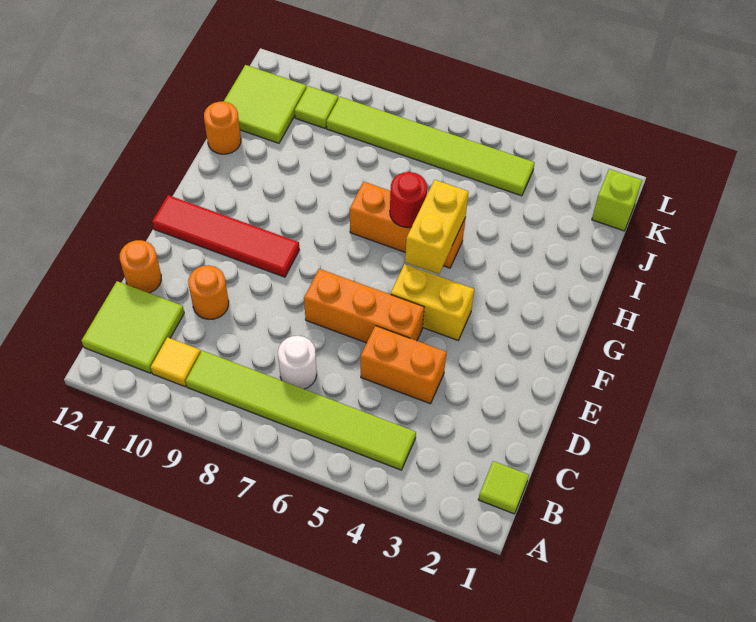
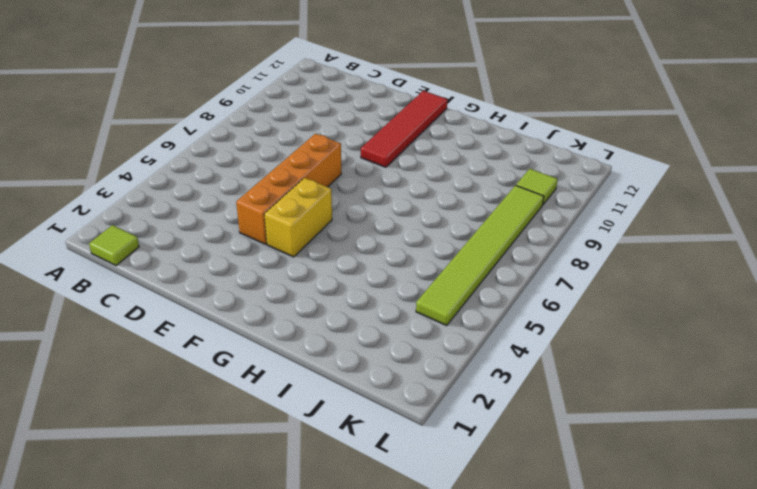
orange brick E4:E7 level 1 -> orange brick E5:E7 level 1
none -> lime tile B4:B9 level 1
none -> yellow tile B10 level 1
none -> lime tile B11:C12 level 1

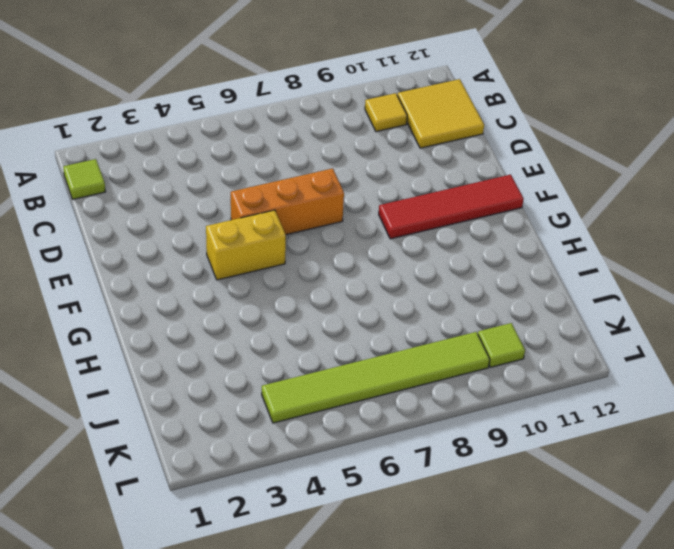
yellow tile B11:C12 level 1 -> lime tile B11:C12 level 1
none -> lime tile B4:B9 level 1
none -> white round brick C7 level 1
none -> orange brick D4:D5 level 1

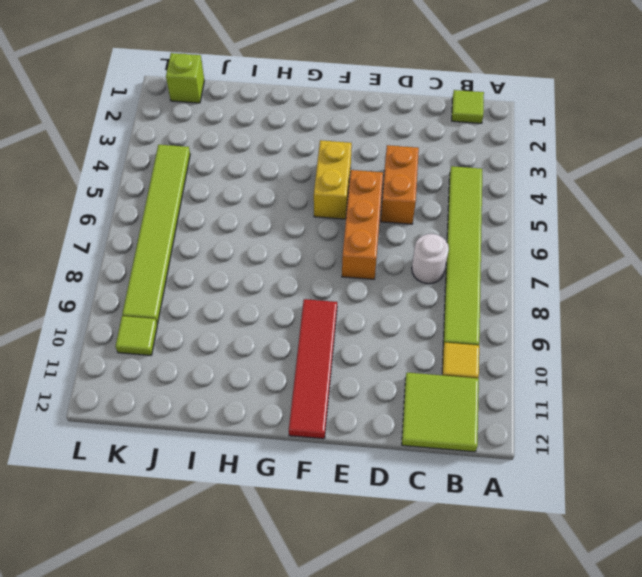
none -> orange round brick D10 level 1
none -> orange round brick D12 level 1
none -> orange brick H5:H7 level 1

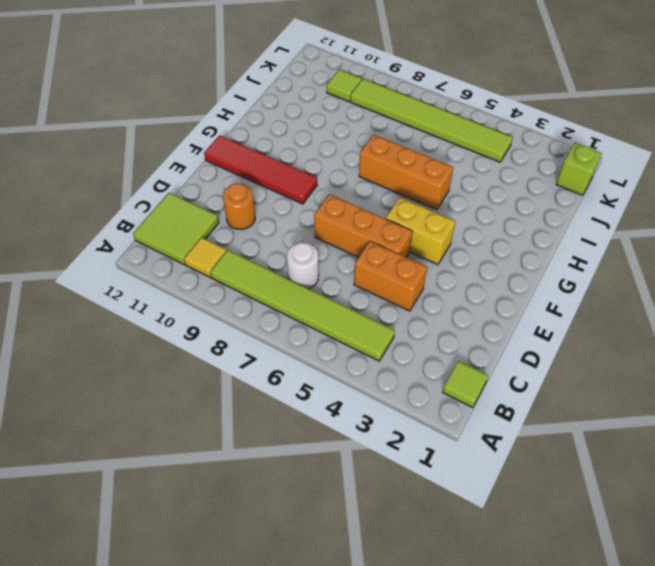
none -> orange round brick D12 level 1
none -> orange round brick I12 level 1
none -> lime tile J11:K12 level 1

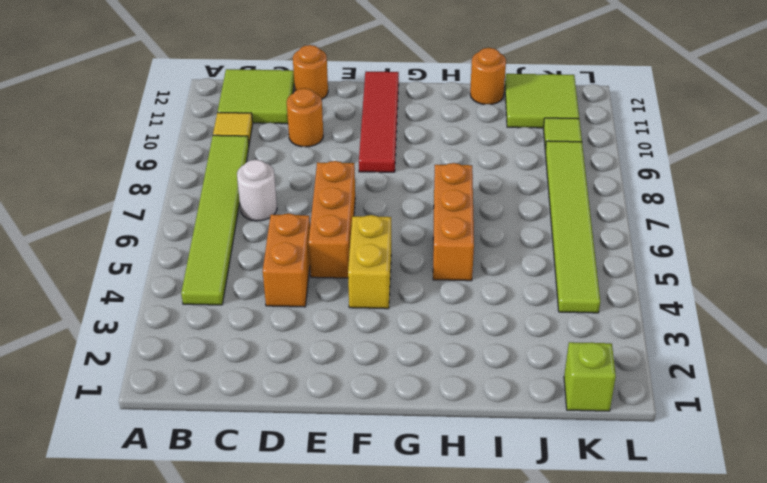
none -> lime tile B1 level 1
none -> yellow brick G5:H5 level 2
none -> red round brick H6 level 2

